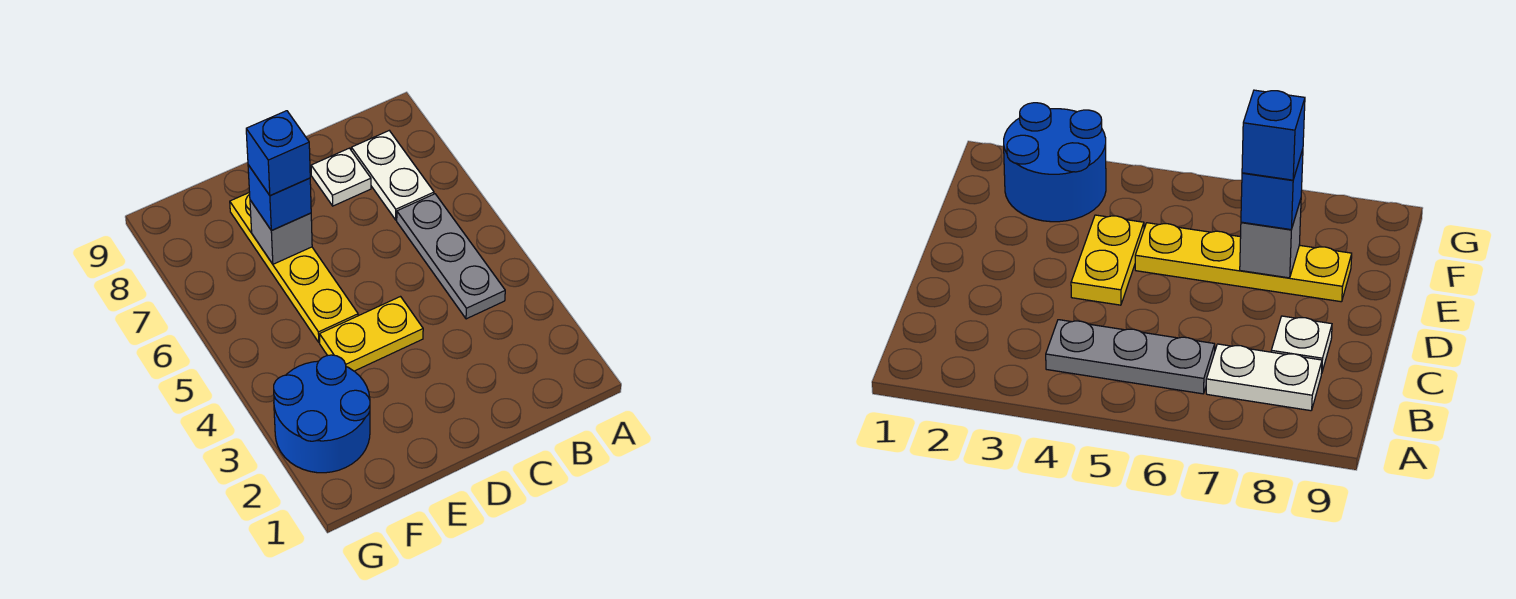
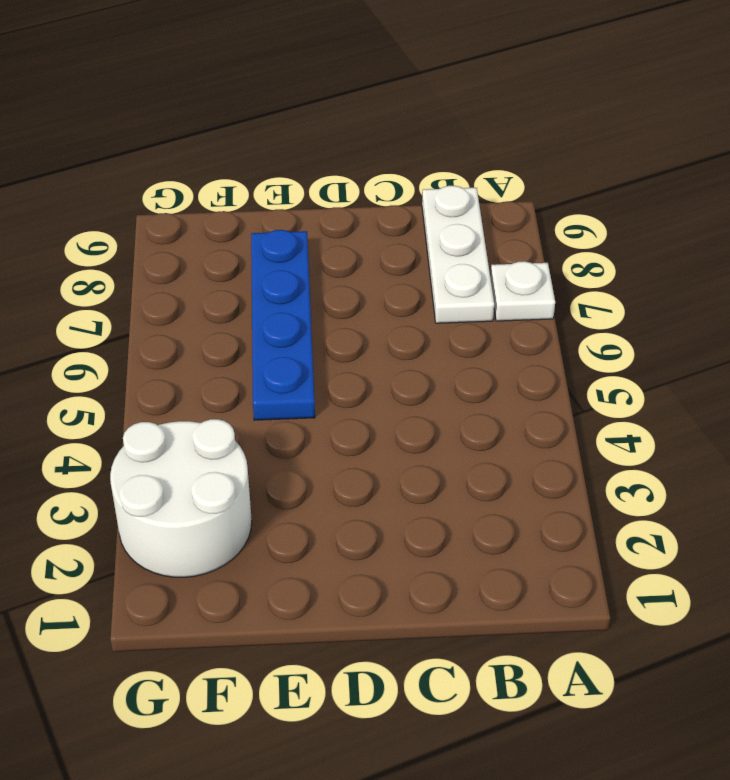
white plate A7 level 1 -> white plate C8 level 1
white plate B7:B9 level 1 -> white plate B7:B8 level 1
blue plate E5:E8 level 1 -> yellow plate E5:E8 level 1
white round brick F2:G3 level 1 -> blue round brick F2:G3 level 1
none -> grey plate B4:B6 level 1
none -> yellow plate D4:E4 level 1

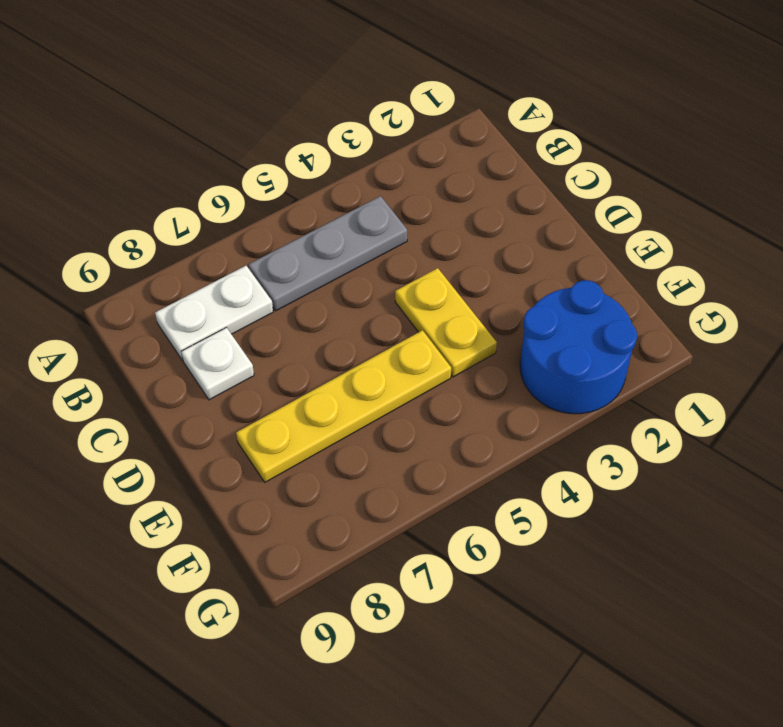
none -> grey brick E7 level 2
none -> blue brick E7 level 3

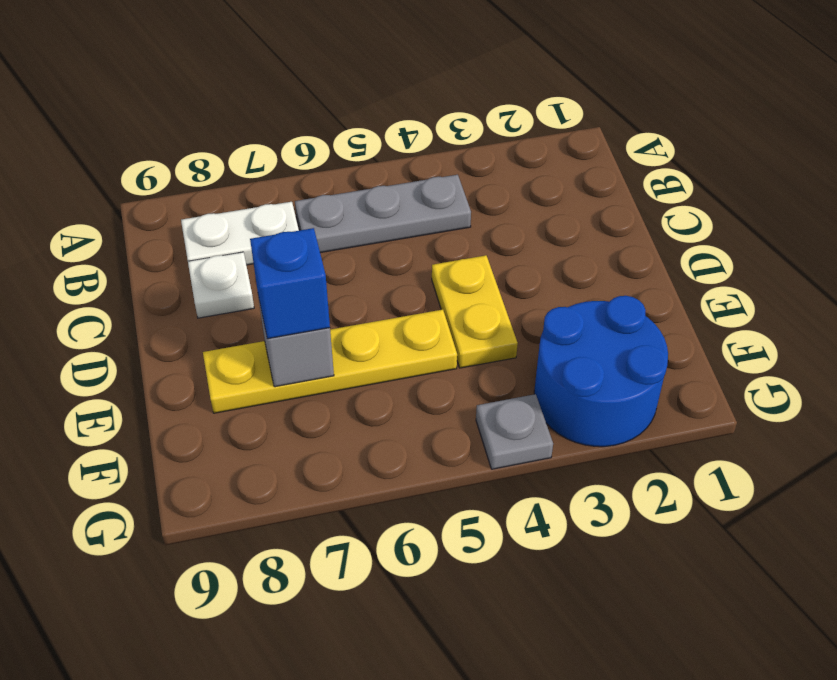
grey plate G4 level 1 -> none
none -> blue brick E7 level 4

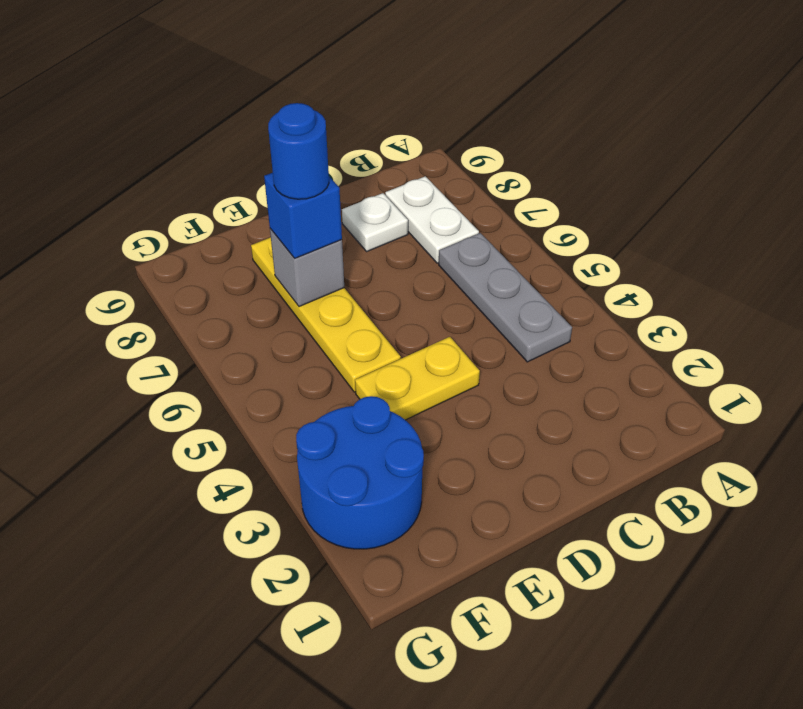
blue round brick E7 level 4 -> blue brick E7 level 4

